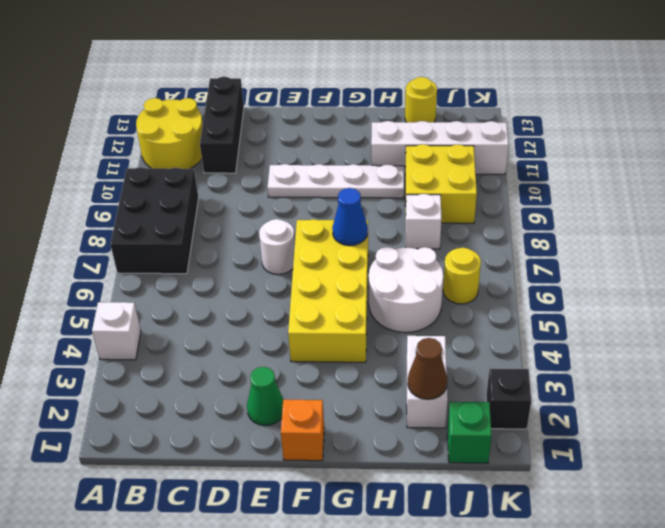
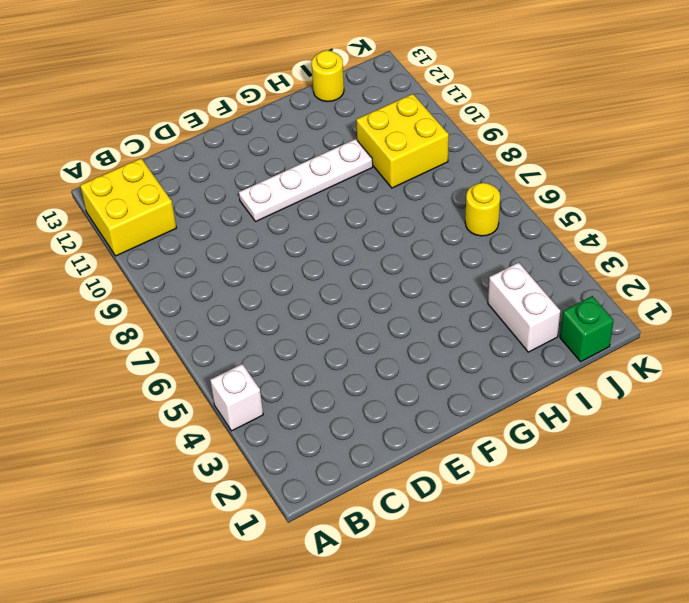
yellow brick A11:B12 level 1 -> yellow round brick A11:B12 level 1
none -> black brick A7:B9 level 1
none -> black brick C11:C13 level 1
none -> green cone E2 level 1

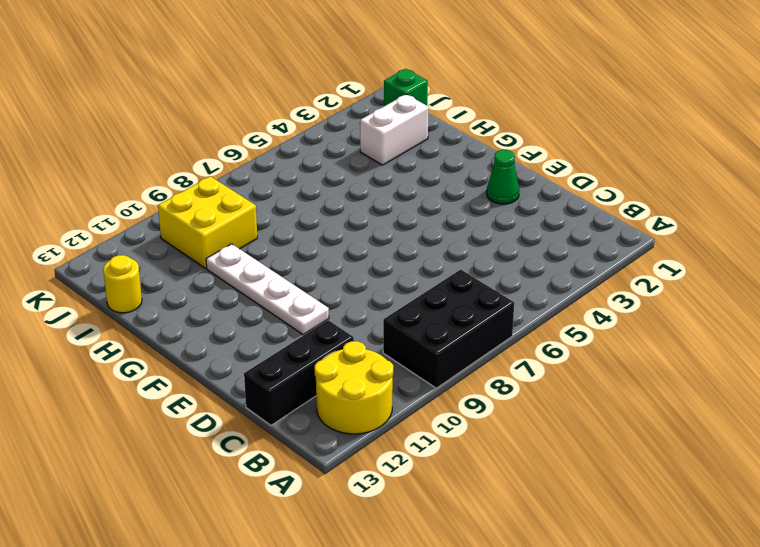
none -> white brick A4 level 1
none -> white round brick E7 level 1
none -> orange brick F1 level 1

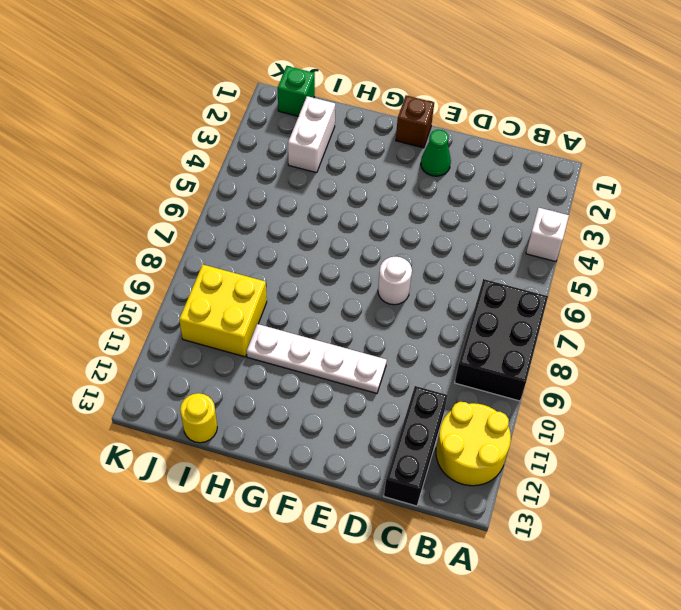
brown brick F1 level 1 -> orange brick F1 level 1
none -> yellow brick F4:G7 level 1
none -> white round brick H5:I6 level 1
none -> white brick H11:K11 level 1

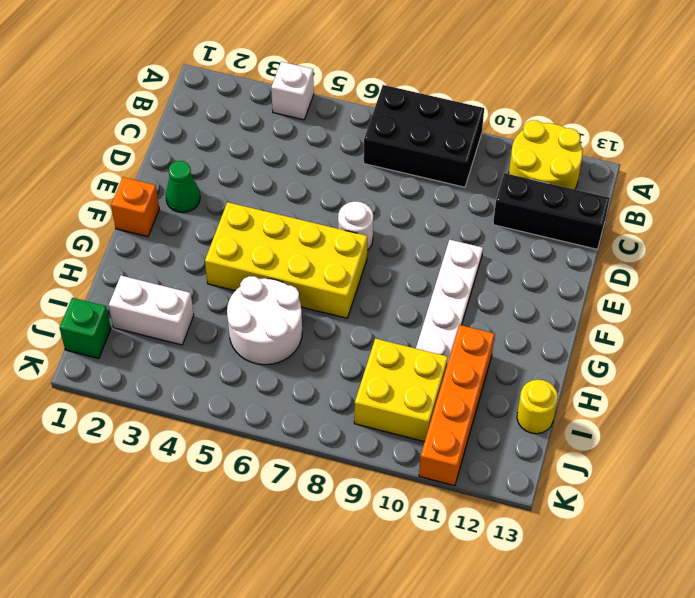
orange brick H11:K11 level 1 -> white brick H11:K11 level 1
none -> white brick I8 level 1
none -> yellow round brick J6 level 1
none -> black brick K2 level 1

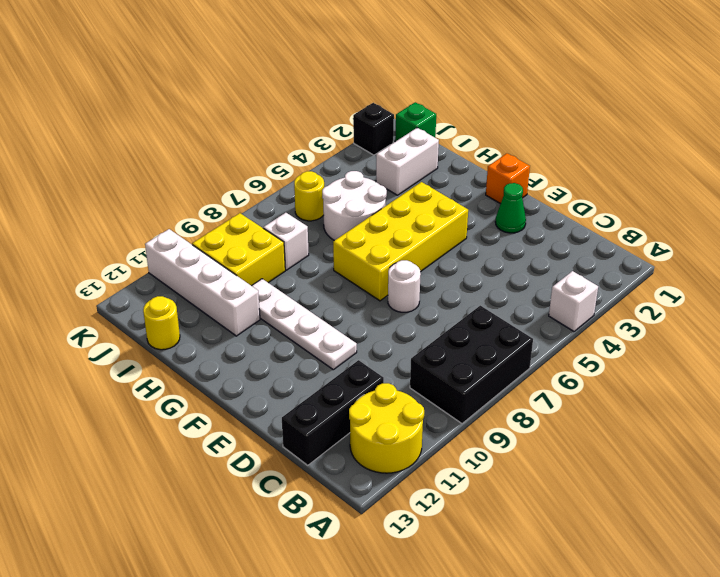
none -> blue cone G7 level 2
none -> brown cone I2 level 2

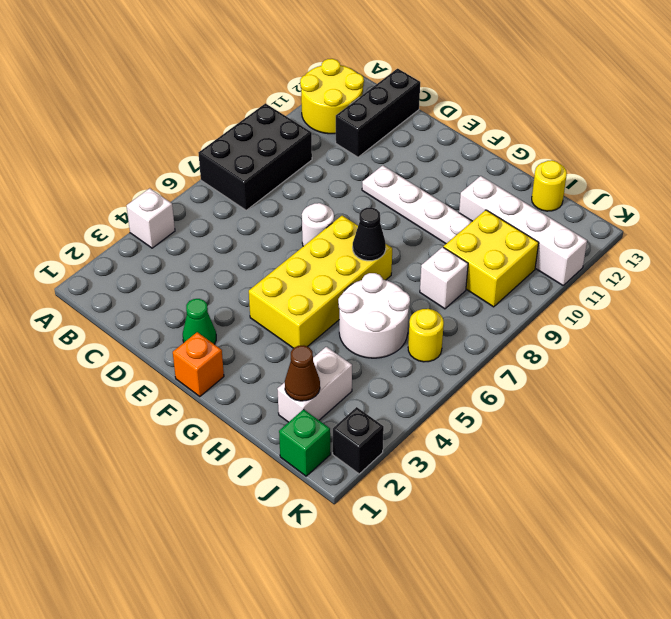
black cone G7 level 2 -> blue cone G7 level 2

